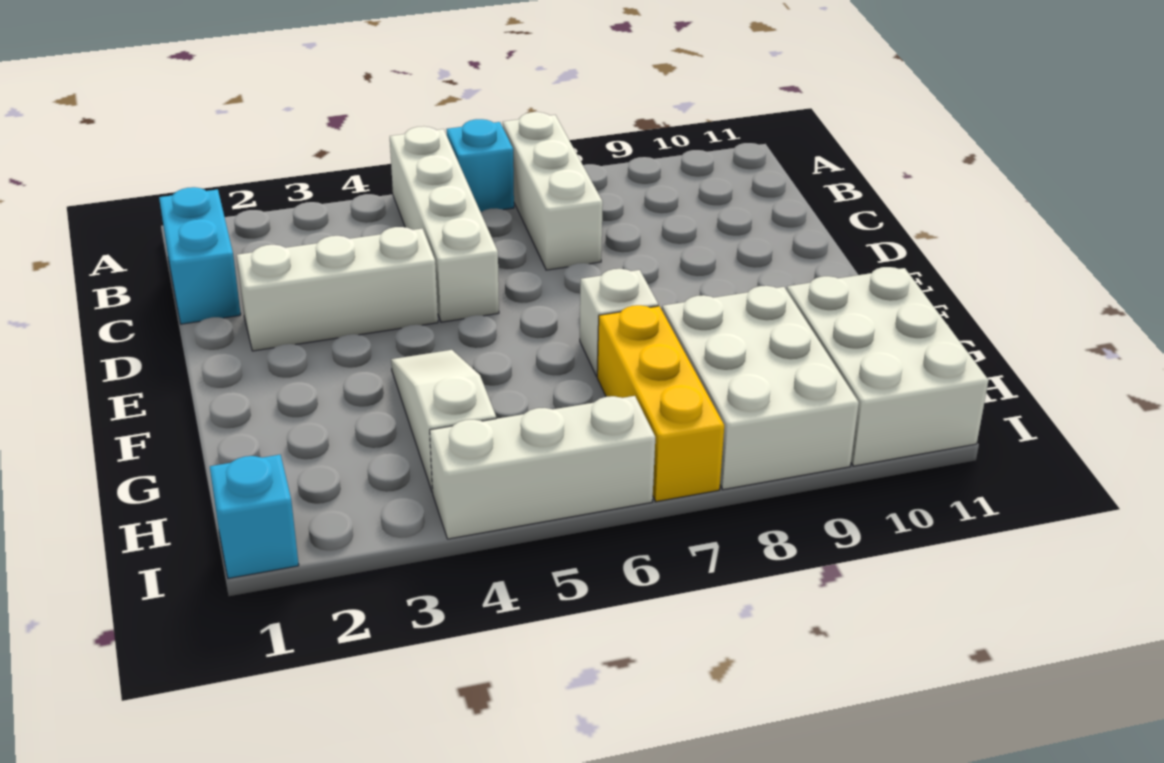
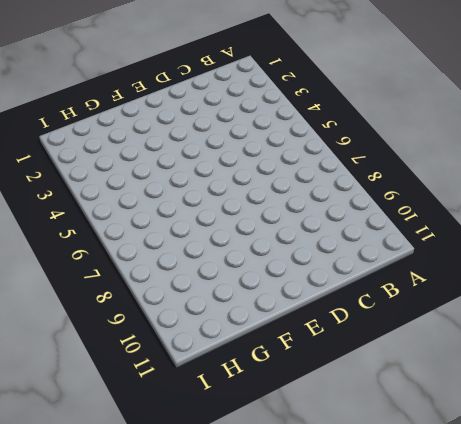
none -> white brick A5:D5 level 1
none -> cyan brick A6 level 1
none -> white brick A7:C7 level 1

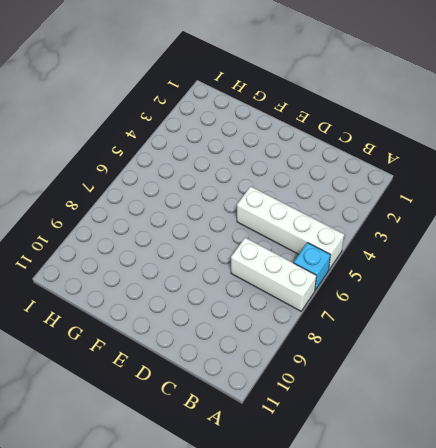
none -> cyan brick B1:C1 level 1
none -> white brick D2:D4 level 1
none -> white slope F4:H4 level 1 top H

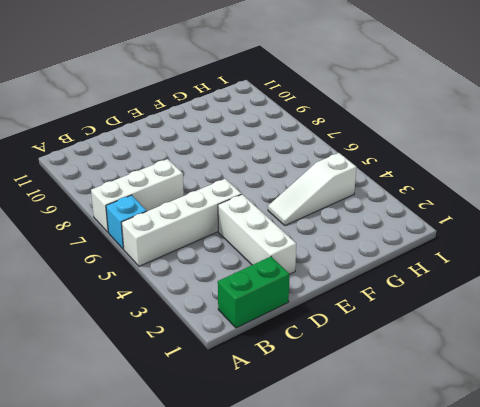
green brick B1:C1 level 1 -> cyan brick B1:C1 level 1
none -> white brick F7 level 1
none -> yellow brick G7:I7 level 1
none -> white brick G8:I9 level 1

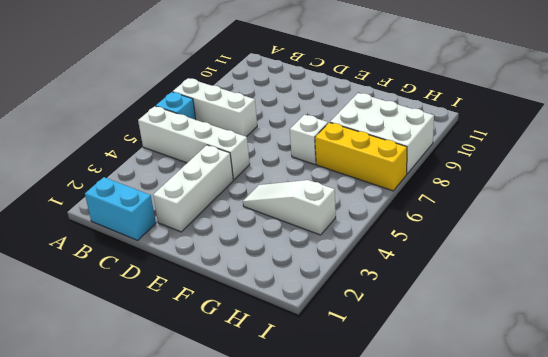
none -> white brick G10:I11 level 1
none -> cyan brick I1 level 1
none -> white brick I4:I6 level 1

